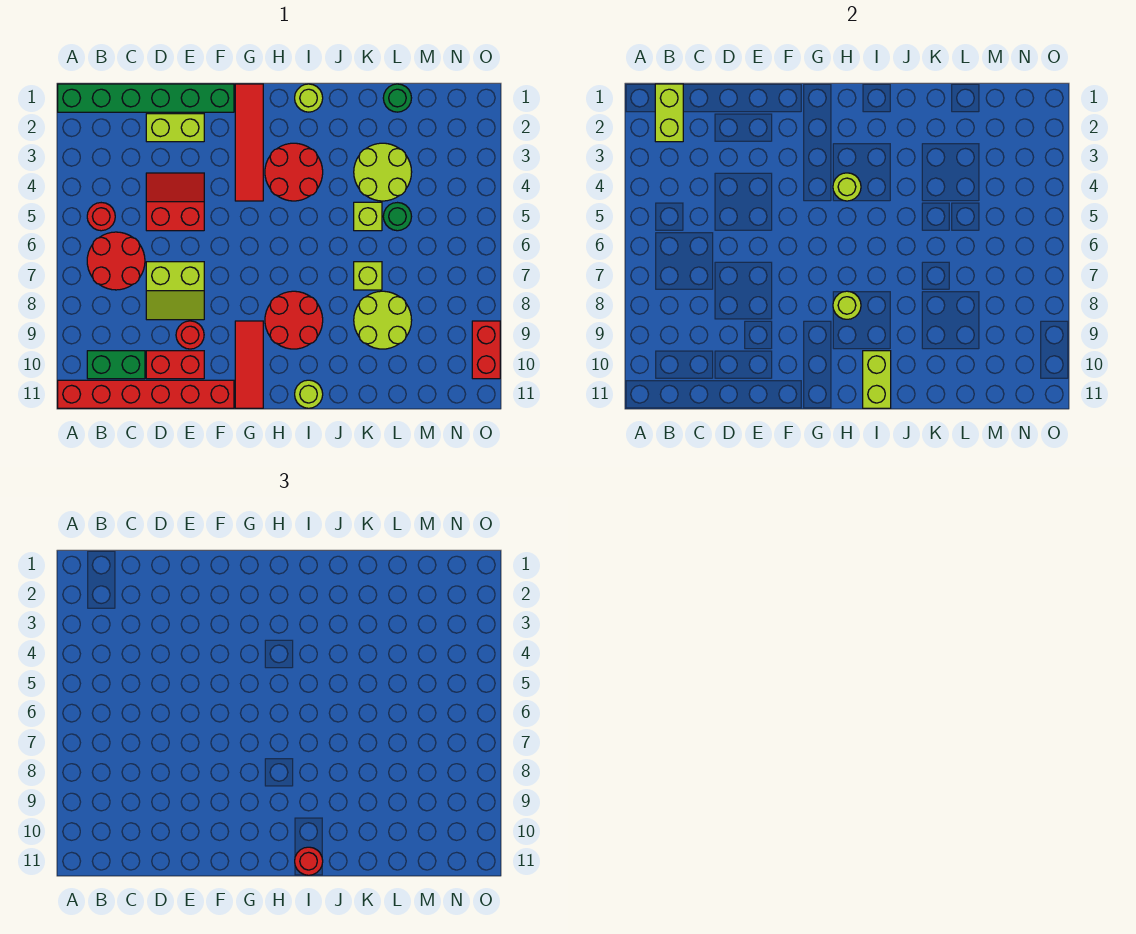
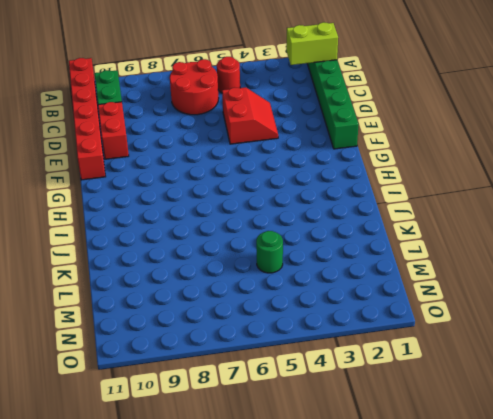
none -> lime brick D2:E2 level 1
none -> lime slope D7:E8 level 1 top 7
none -> red round brick E9 level 1

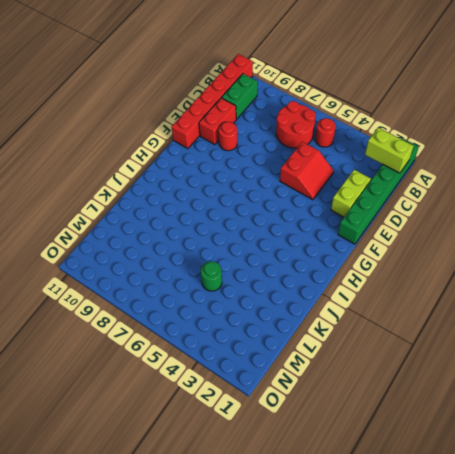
none -> lime slope D7:E8 level 1 top 7
none -> red tile G1:G4 level 1
none -> red tile G9:G11 level 1

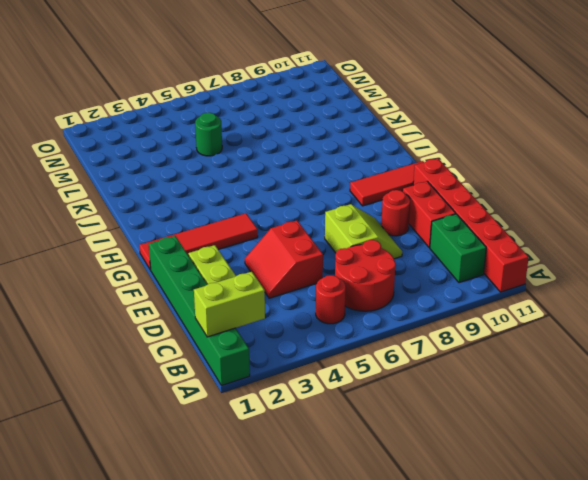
none -> red round brick H3:I4 level 1
none -> red round brick H8:I9 level 1
none -> lime round brick I1 level 1

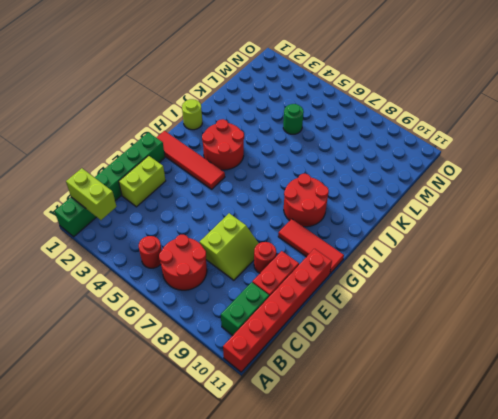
none -> red slope D4:E5 level 1 top 5
none -> lime round brick I11 level 1
none -> lime round brick K3:L4 level 1

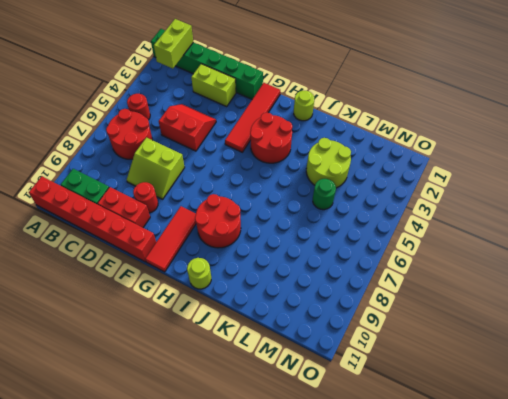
none -> lime brick K5 level 1
none -> lime brick K7 level 1
none -> lime round brick K8:L9 level 1

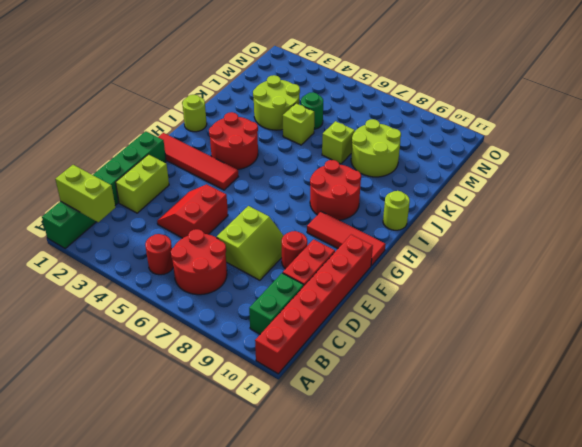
none -> green round brick L1 level 1
none -> red brick O9:O10 level 1
none -> lime round brick H4 level 2

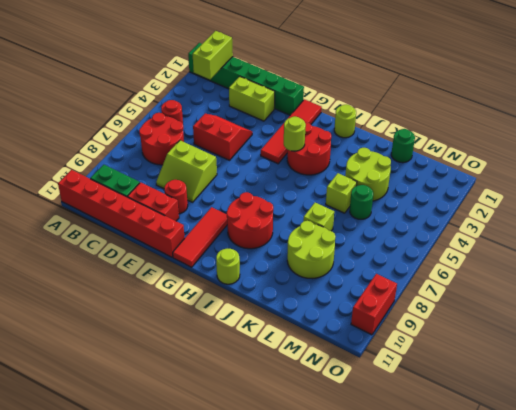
none -> lime round brick H8 level 2
none -> lime brick I10:I11 level 2
none -> red round brick I11 level 3

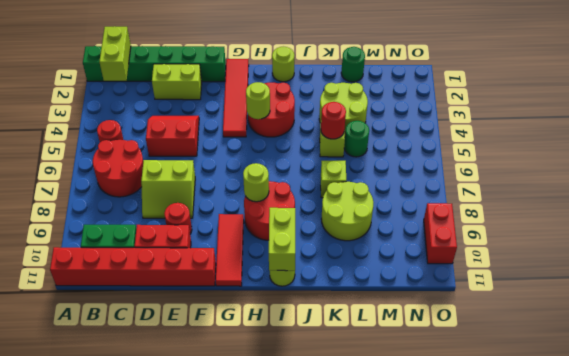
red round brick K5 level 2 -> red round brick I11 level 3

